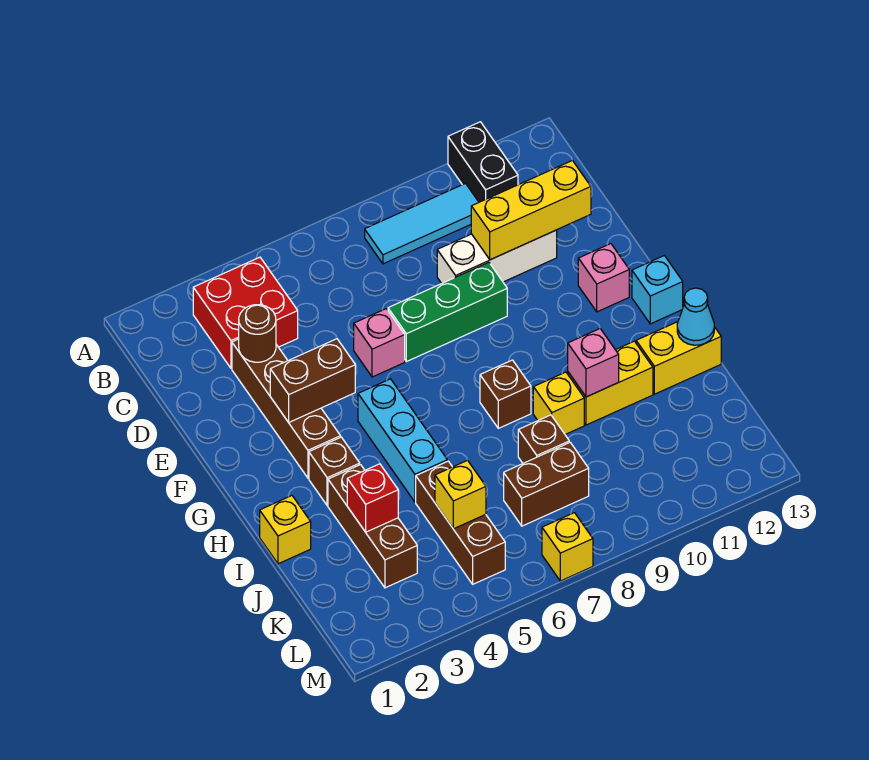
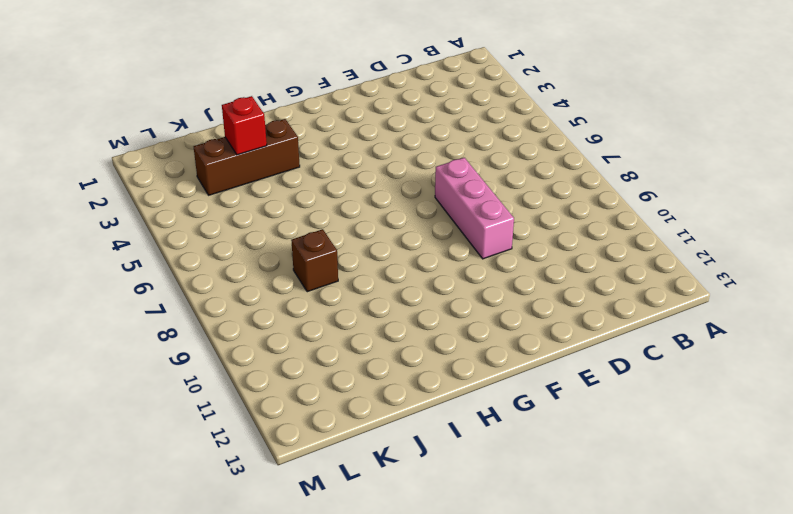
pink brick E7:E9 level 1 -> green brick E7:E9 level 1
none -> black brick A11:B11 level 1
none -> red brick B3:C4 level 1
none -> cyan tile B8:B10 level 1

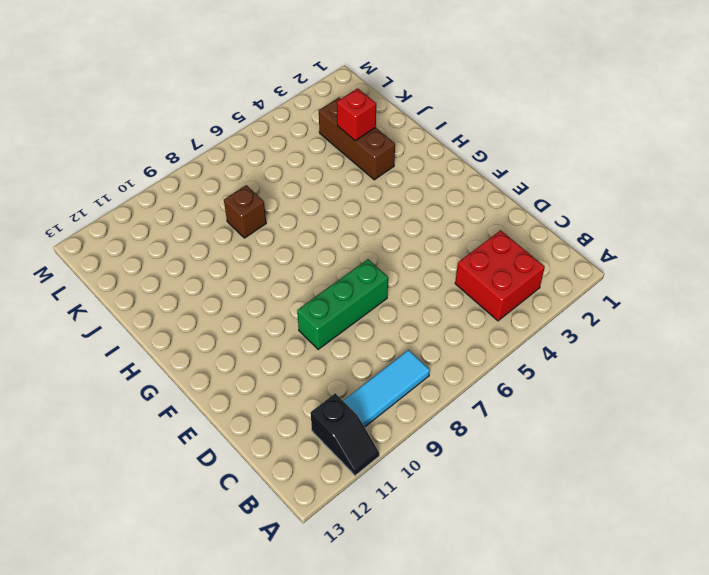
black slope A11:B11 level 1 top B -> black brick A11:B11 level 1
none -> brown brick D3:G3 level 1
none -> white brick D9:D11 level 1
none -> pink brick E6 level 1

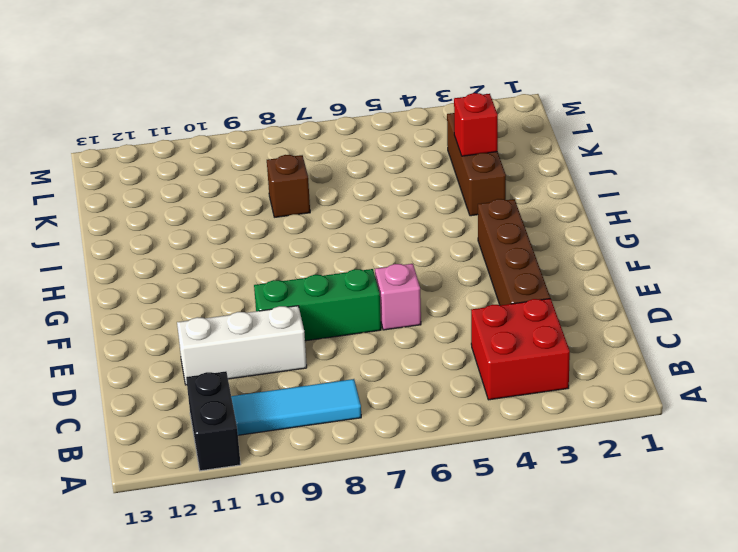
none -> pink brick F12 level 1
none -> cyan brick G5:I5 level 1
none -> cyan brick G13 level 1

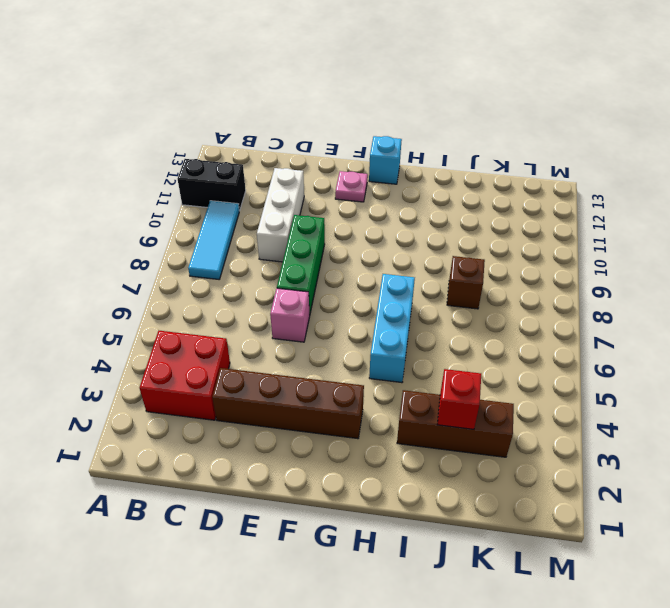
pink plate F12 level 1 -> pink brick F12 level 1
cyan brick H5:H7 level 1 -> cyan brick G5:I5 level 1
none -> brown brick H3 level 1
none -> brown brick H8 level 1
none -> yellow brick I1 level 1

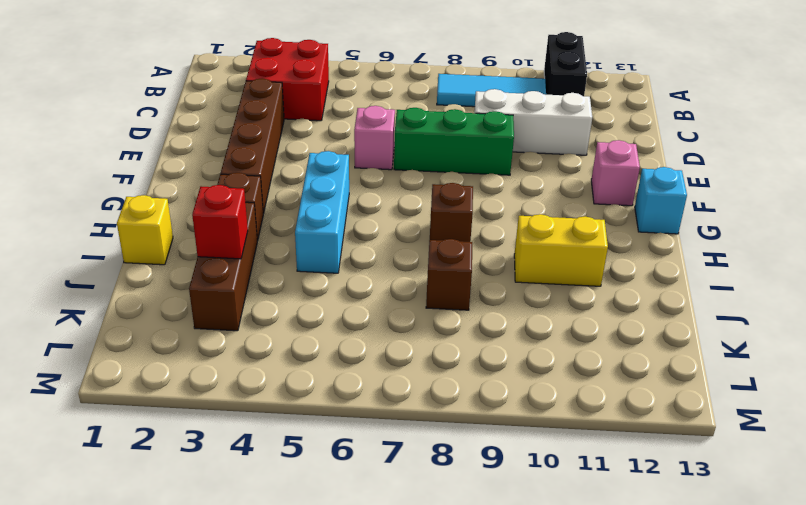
none -> yellow brick I9 level 1
none -> yellow brick I12:I13 level 1
none -> brown brick J5:L5 level 1

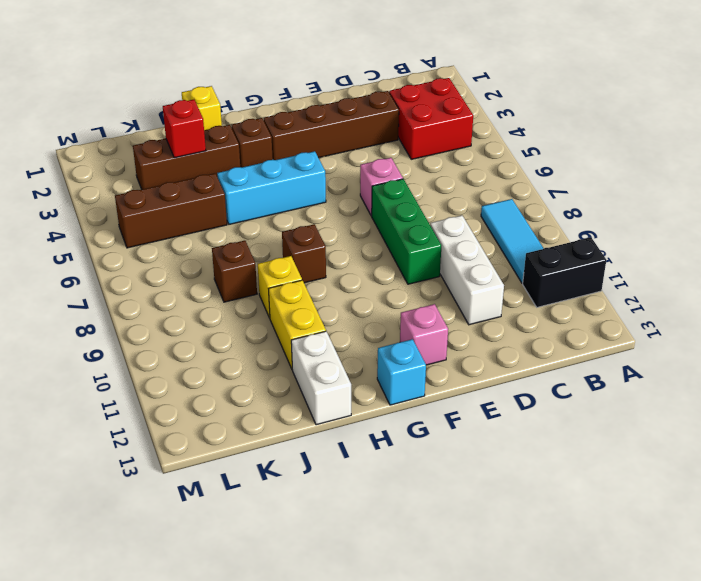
white brick I12:I13 level 1 -> yellow brick I12:I13 level 1
none -> brown brick K7:K8 level 1
none -> yellow brick M7 level 1
none -> brown round brick D3 level 2

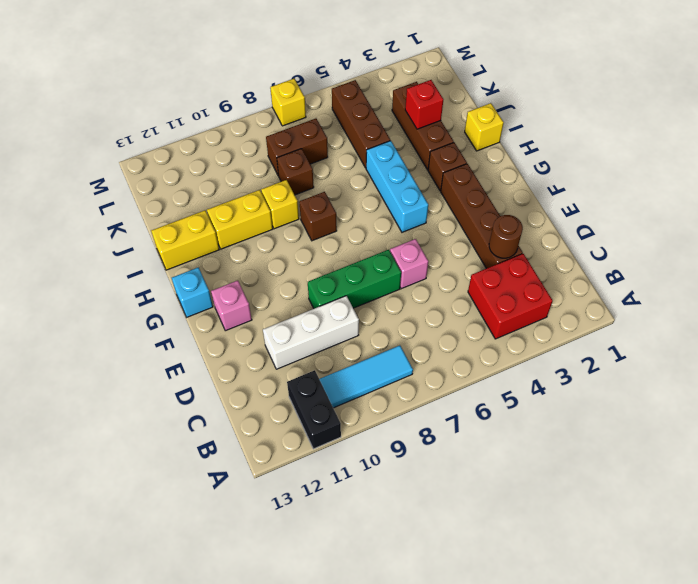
none -> yellow brick D10:D12 level 2
none -> brown brick F3:F4 level 2
none -> pink brick I10 level 2

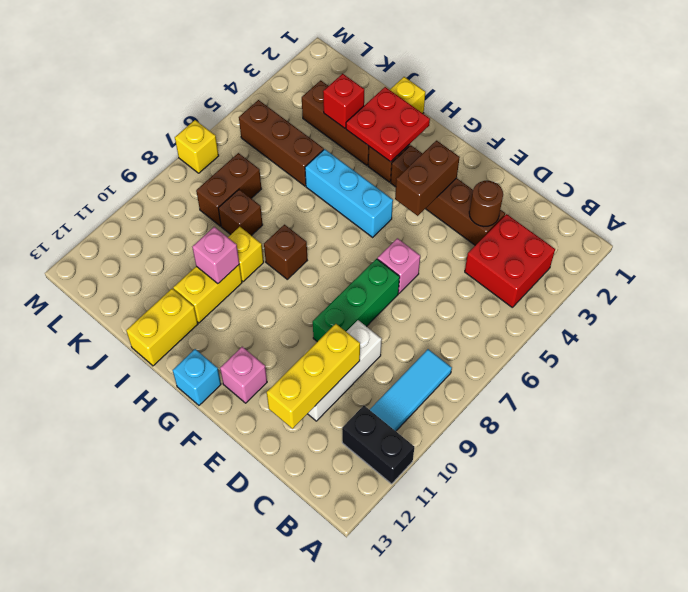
red plate H2:I3 level 2 -> none
none -> cyan cone I13 level 2
none -> yellow brick K5 level 2

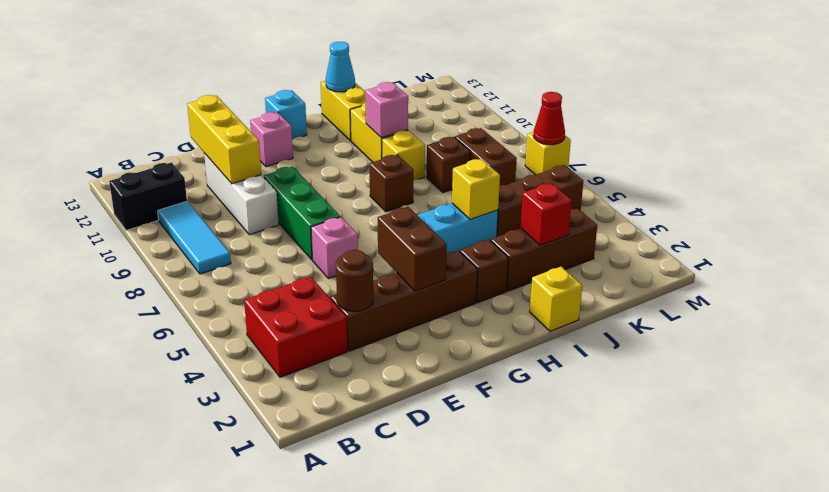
yellow brick I5 level 2 -> yellow brick K5 level 2
red cone M7 level 2 -> none

